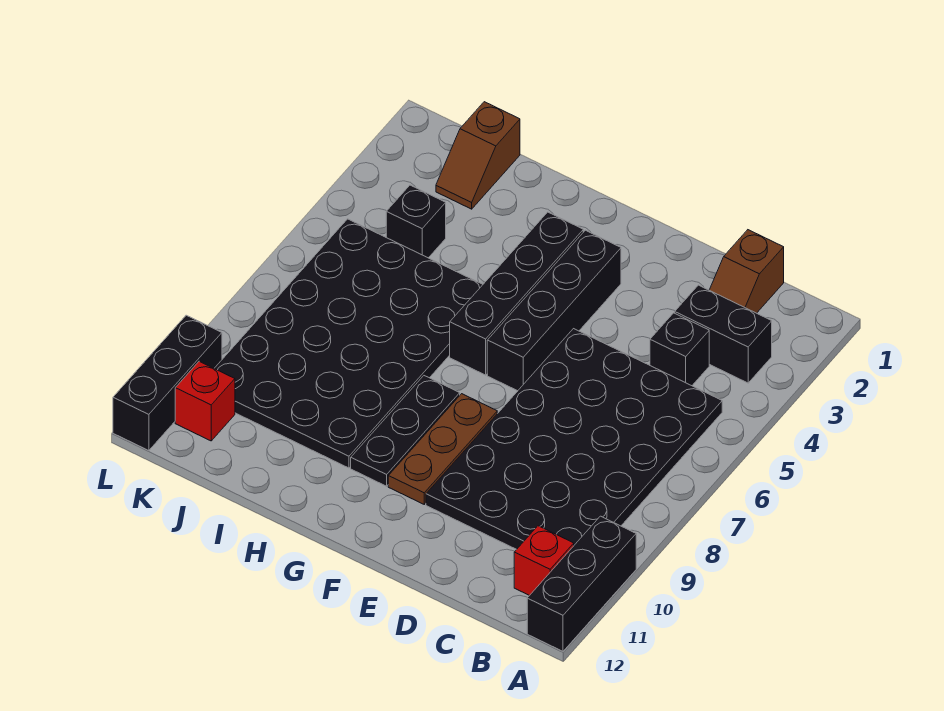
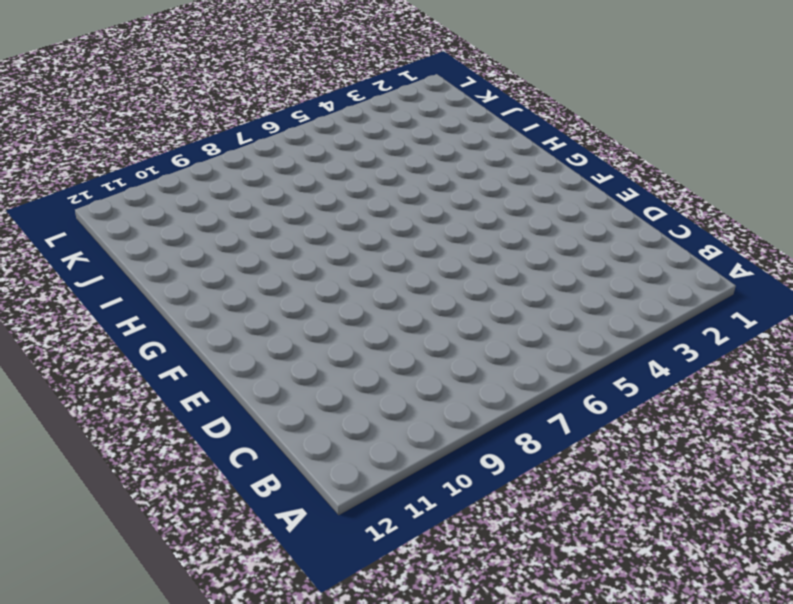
none -> black brick A10:A12 level 1
none -> black brick B3:C3 level 1
none -> black plate B5:E10 level 1

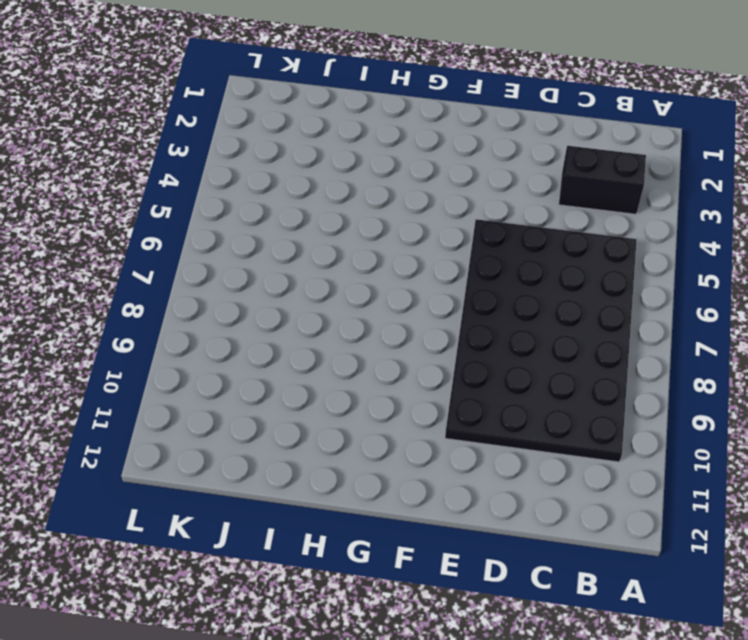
none -> black brick A10:A12 level 1
none -> red brick B11 level 1
none -> brown slope C1:C2 level 1 top 1

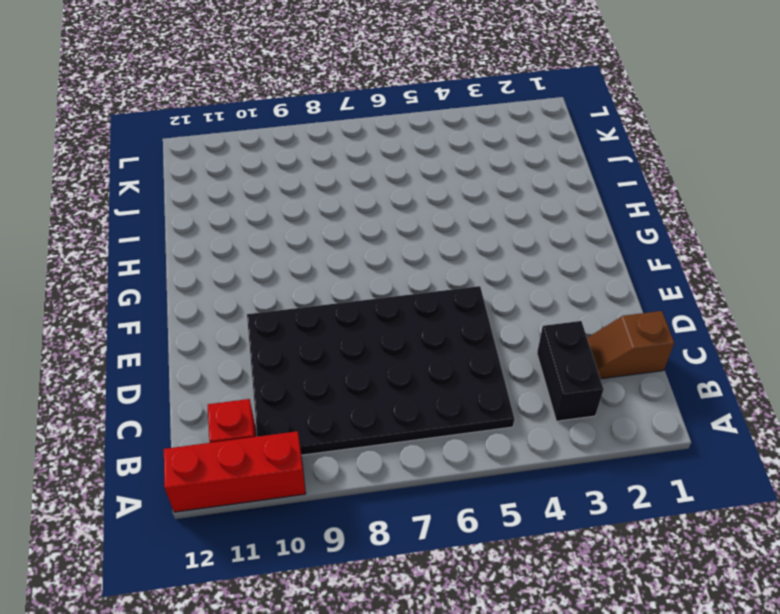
red brick A10:A12 level 1 -> black brick A10:A12 level 1
none -> black brick C4 level 1
none -> black brick F3:F6 level 1
none -> brown plate F8:F10 level 1

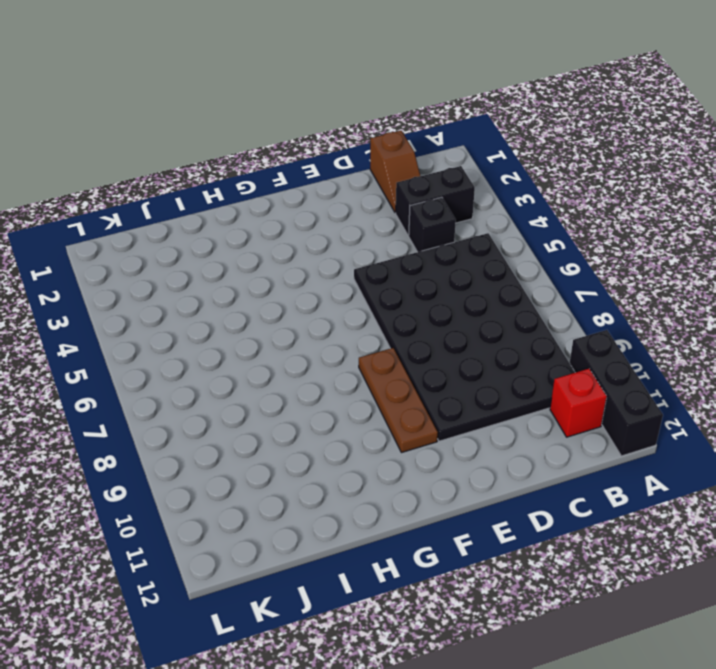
none -> black brick F3:F6 level 1
none -> black brick G3:G6 level 1
none -> black plate G8:G10 level 1

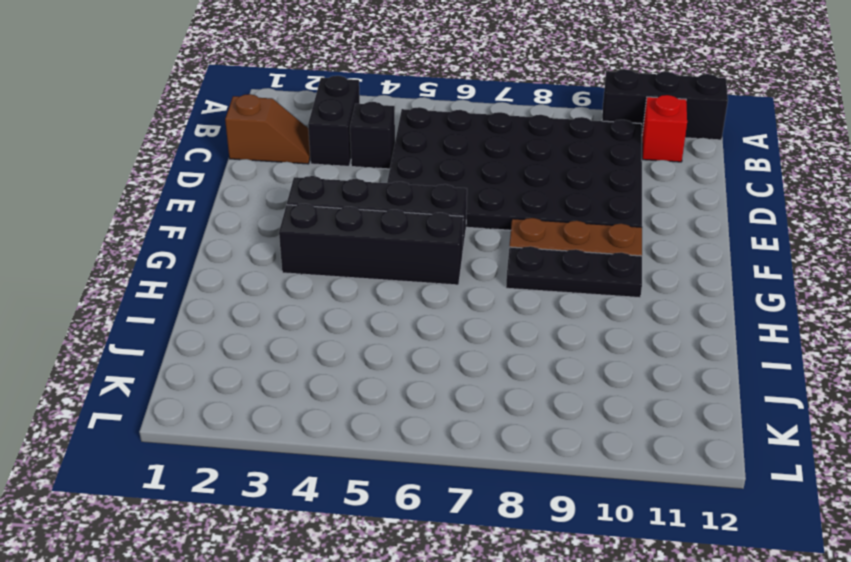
none -> black plate H5:K10 level 1
none -> brown slope J1:J2 level 1 top 1
none -> black brick J4 level 1

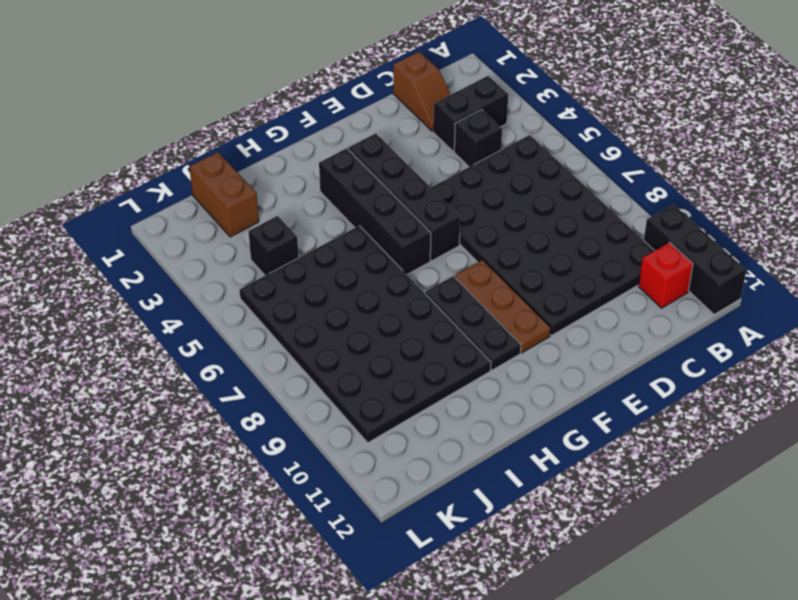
brown brick J1:J2 level 1 -> brown slope J1:J2 level 1 top 1
none -> red brick K11 level 1
none -> black brick L10:L12 level 1

